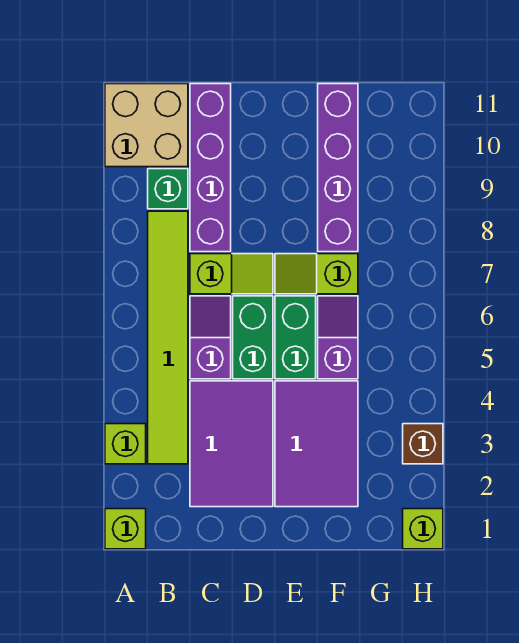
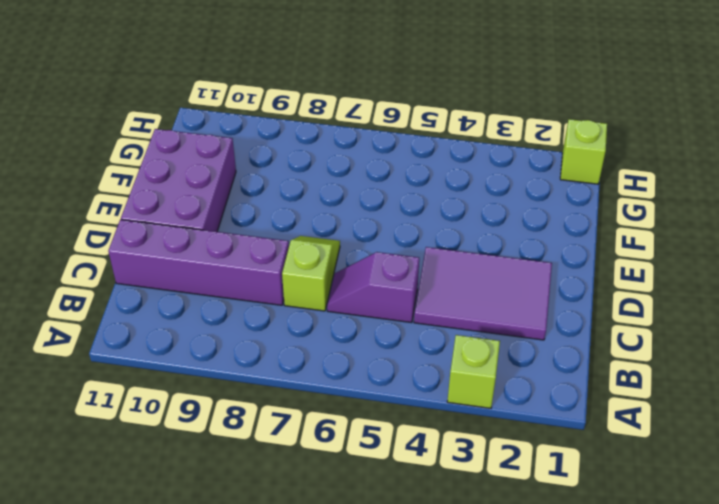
purple brick D10:F11 level 1 -> purple brick F8:F11 level 1
none -> lime brick A1 level 1
none -> tan brick A10:B11 level 1
none -> lime tile B3:B8 level 1

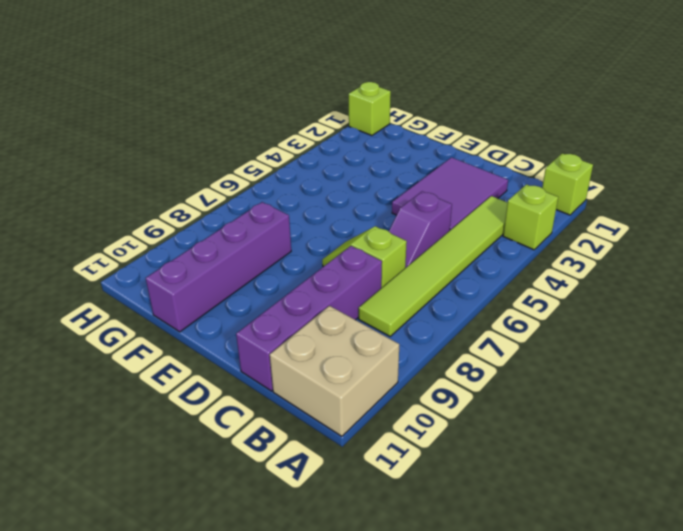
none -> green brick B9 level 1
none -> green brick D5:D6 level 1
none -> purple tile E2:F4 level 1

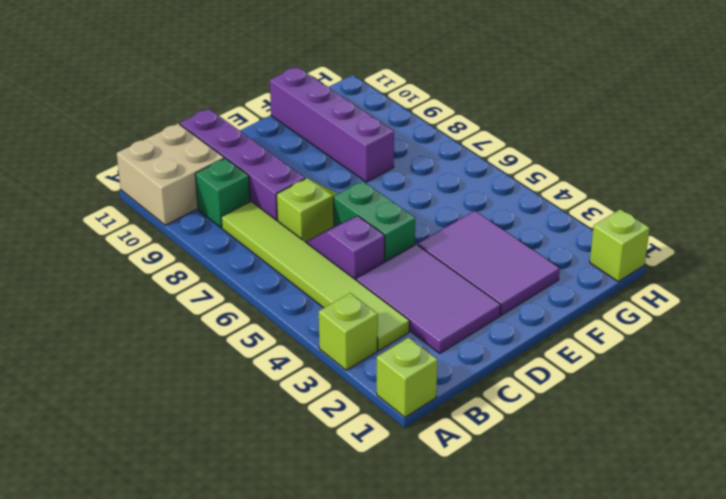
none -> green brick E5:E6 level 1
none -> lime slope E7:F7 level 1 top F
none -> purple slope F5:F6 level 1 top 5

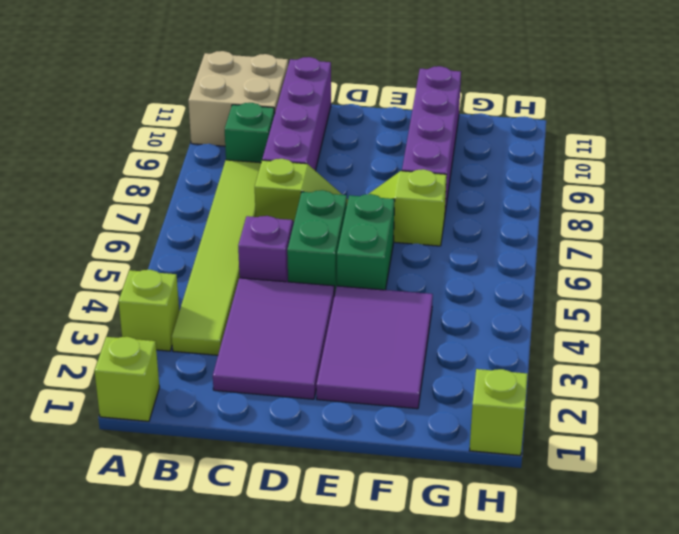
none -> purple slope F5:F6 level 1 top 5
none -> brown brick H3 level 1

